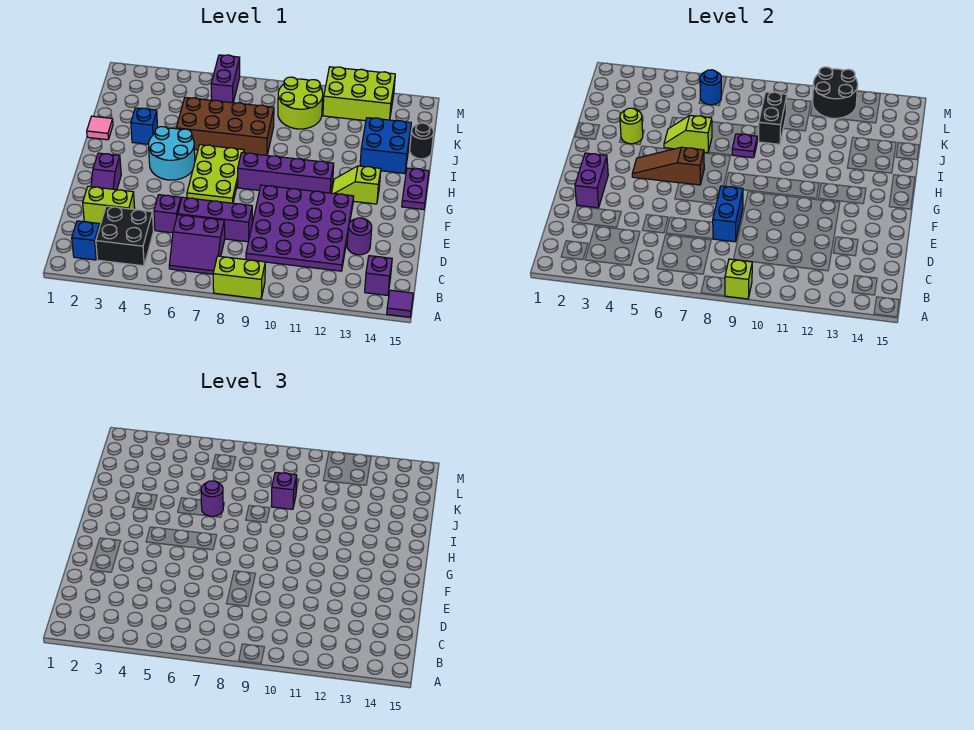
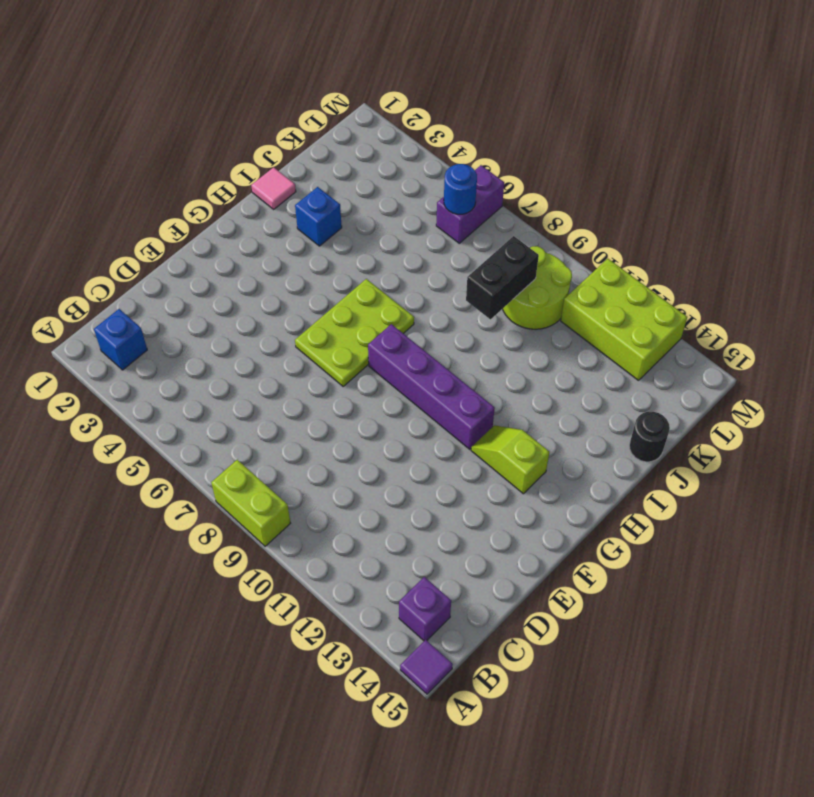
none -> black brick B3:C4 level 1
none -> purple slope B6:C7 level 1 top C
none -> purple plate C9:F12 level 1
none -> lime brick D2:D3 level 1

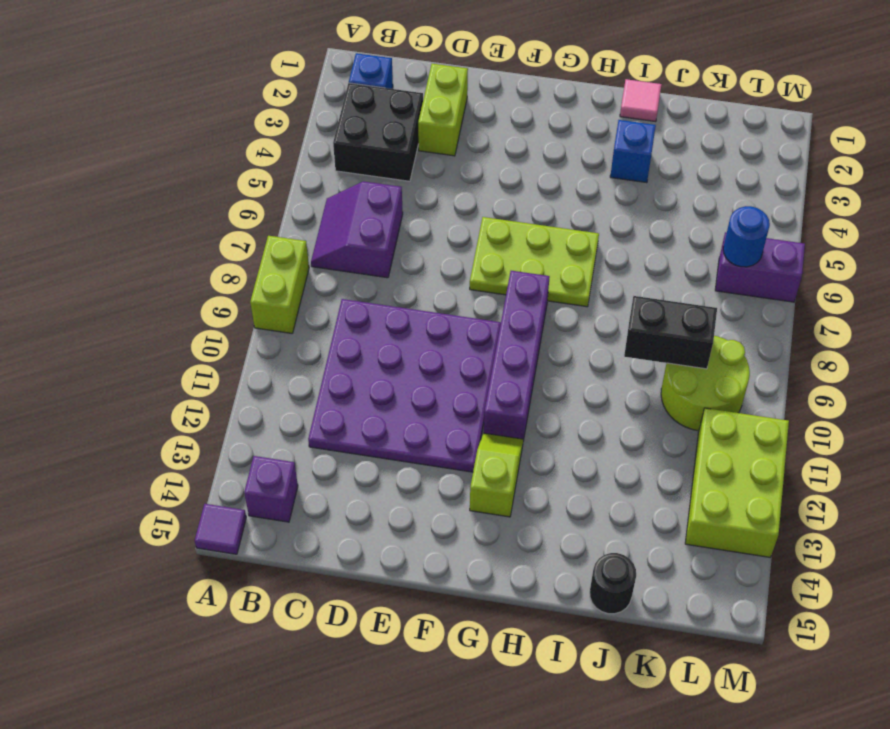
none -> purple brick D5 level 1
none -> purple brick D6:D8 level 1
none -> purple round brick D13 level 1
none -> purple slope E2:F2 level 1 top F

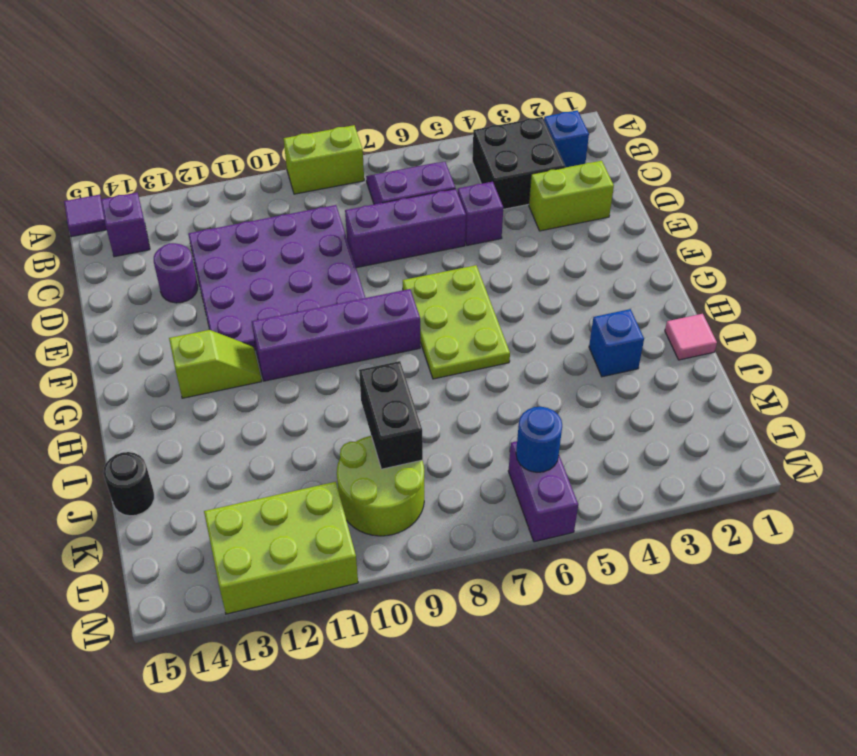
none -> purple slope E2:F2 level 1 top F
none -> cyan round brick G4:H5 level 1
none -> purple plate G15:H15 level 1
none -> brown brick I5:J8 level 1

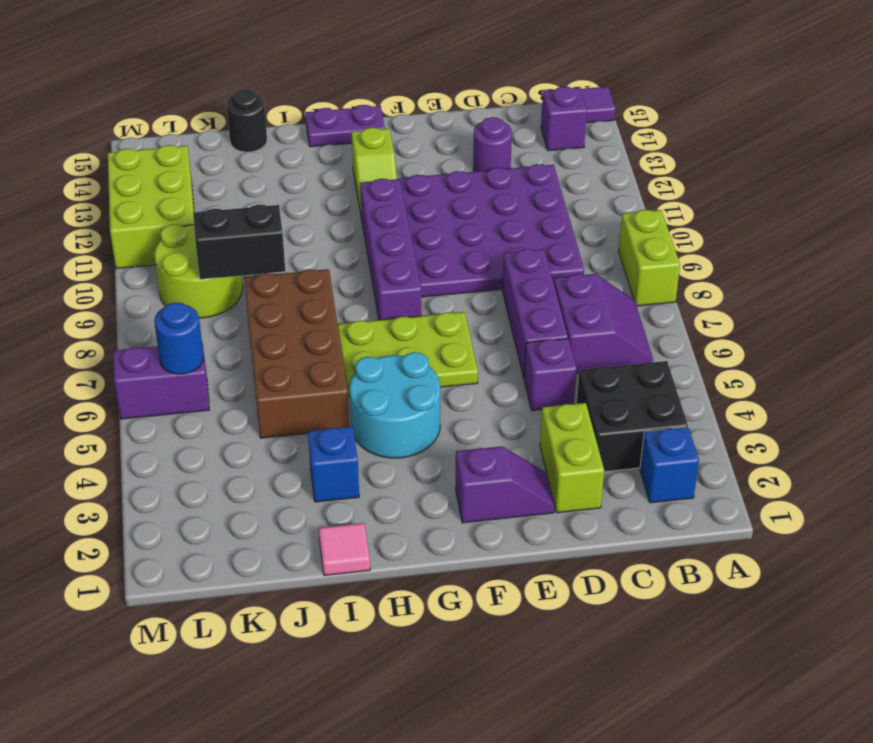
none -> blue brick I13:J14 level 1
none -> lime brick A9 level 2
none -> blue brick D8:E8 level 2
none -> purple brick E2:F2 level 2

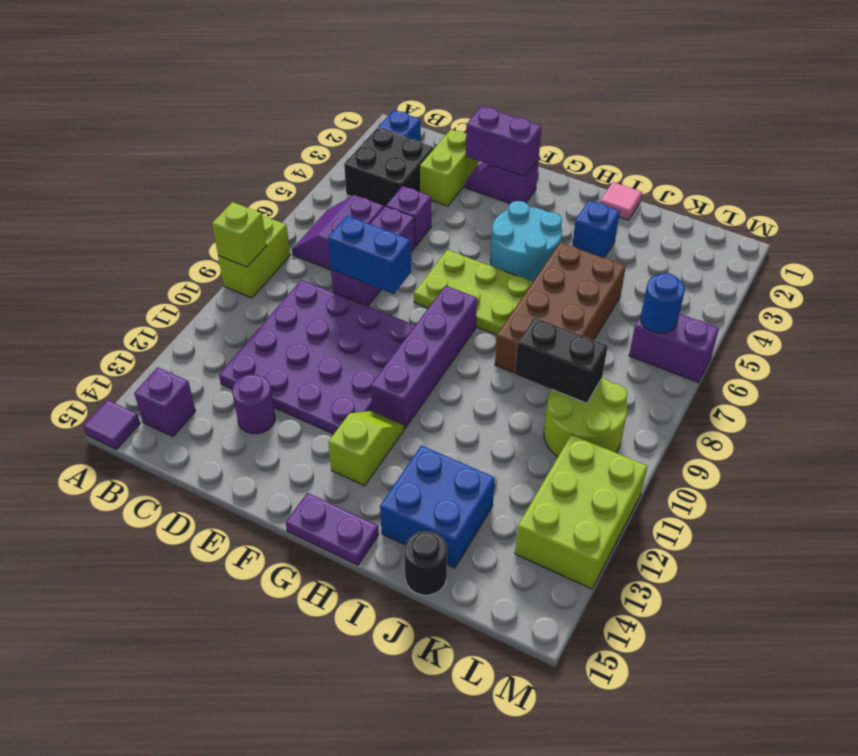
none -> brown slope G4:G6 level 2 top 6
none -> lime round brick I3 level 2
none -> lime slope I5:I6 level 2 top 6
none -> purple plate I8 level 2

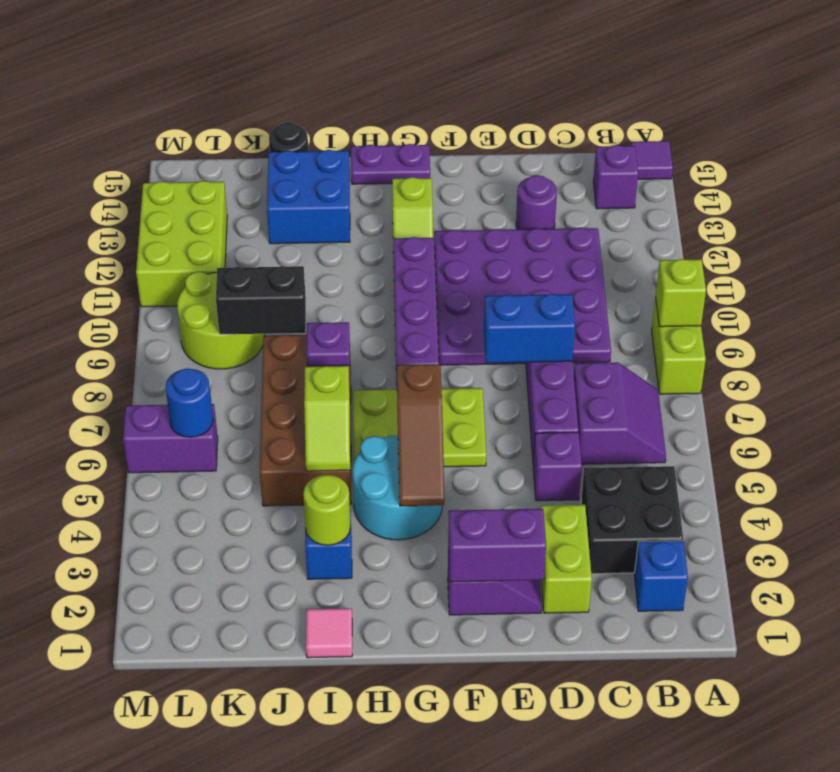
none -> black round brick L11:M12 level 2
none -> purple round brick I6 level 3
none -> purple brick J9 level 3

